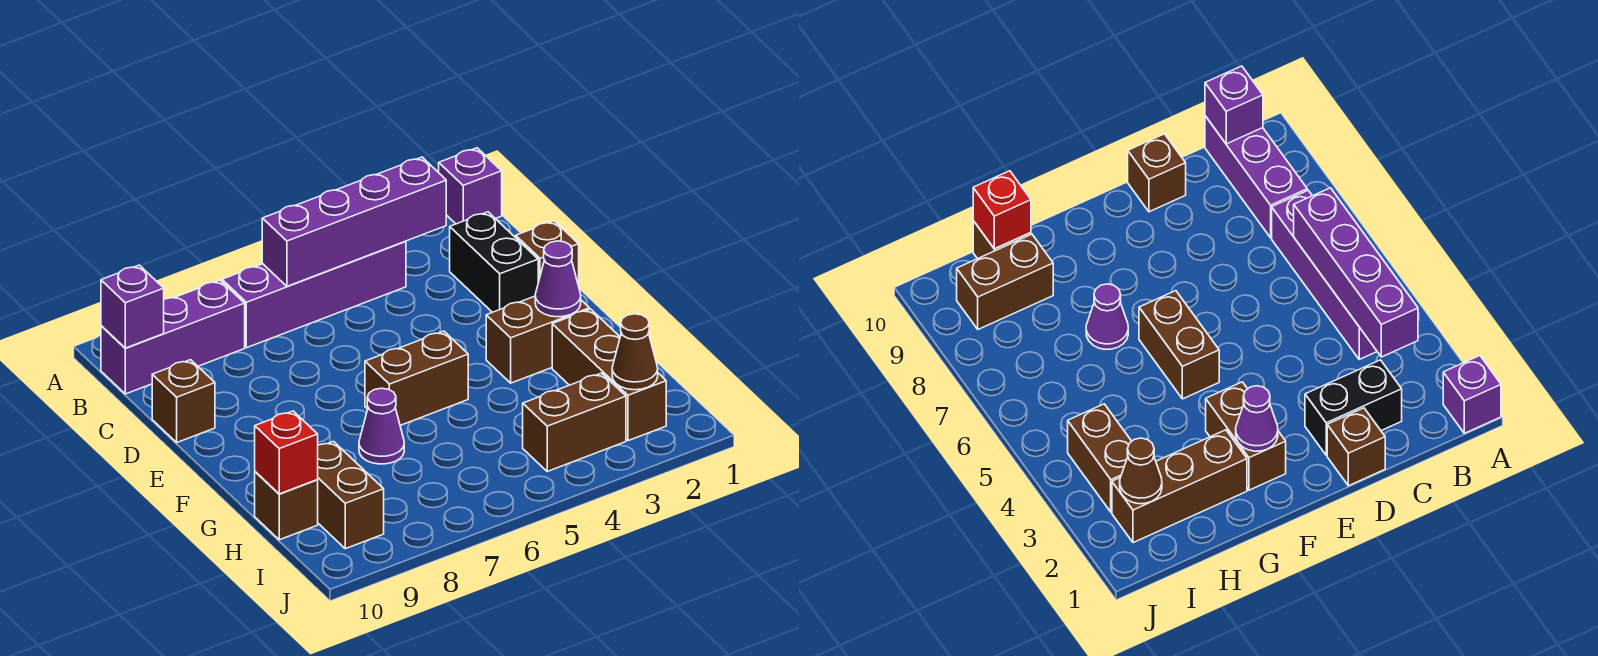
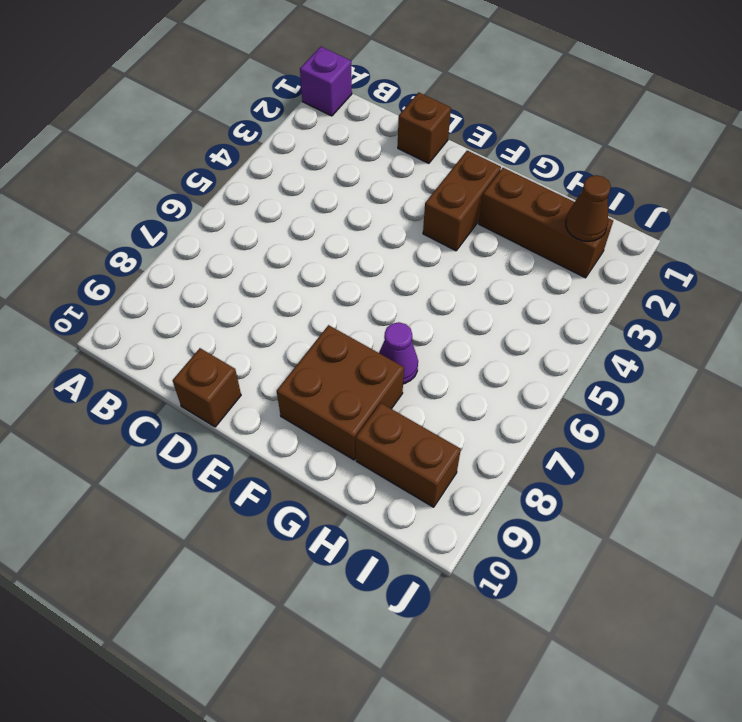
brown brick F8:G9 level 1 -> none
none -> purple brick B4:B7 level 1
none -> purple brick B8:B10 level 1
none -> black brick C2:D2 level 1

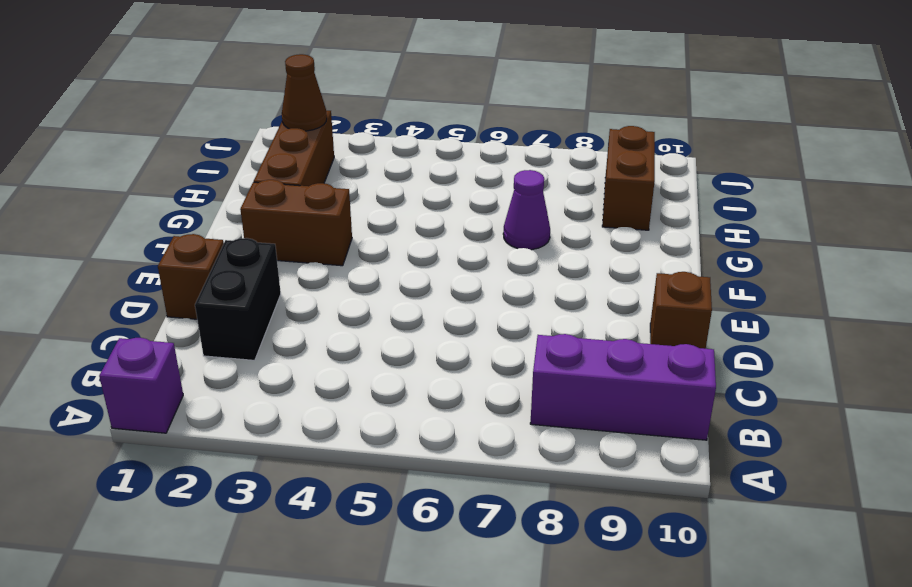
none -> purple brick B4:B7 level 1
none -> brown brick F5:F6 level 1
none -> brown brick H10 level 1

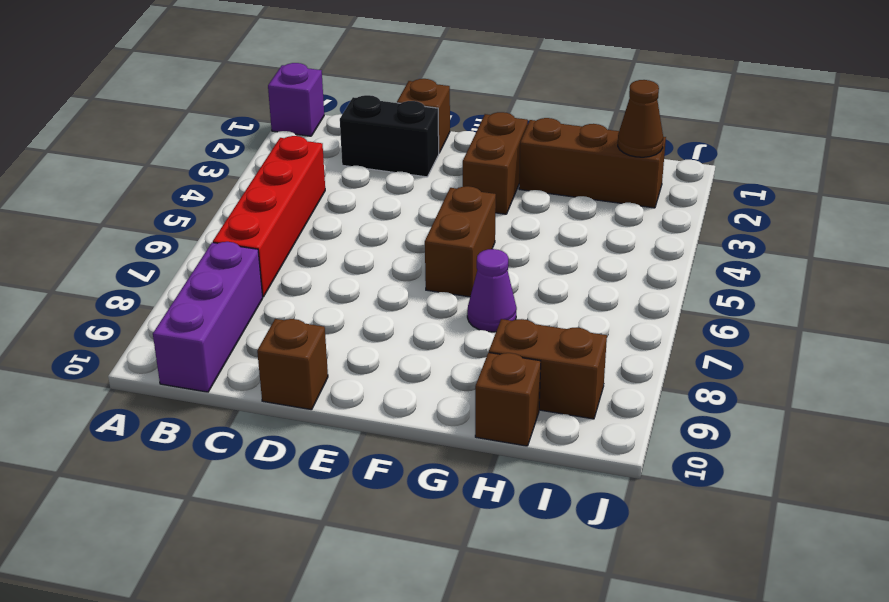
red brick B4:B7 level 1 -> purple brick B4:B7 level 1
none -> brown brick I3:I4 level 1
none -> purple brick B3:B6 level 2
none -> purple brick B10 level 2

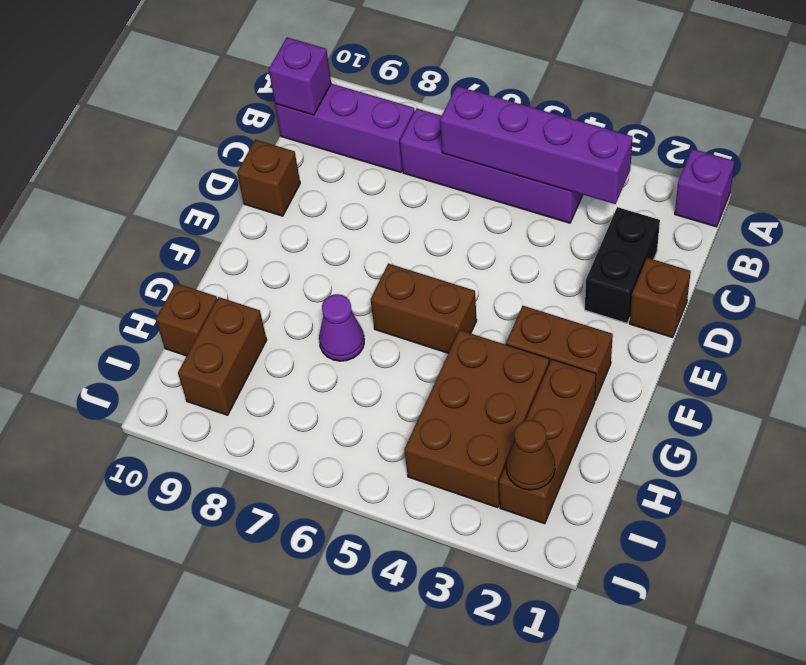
brown brick G3:I4 level 1 -> brown brick I3:I4 level 1
none -> purple cone F2 level 2
none -> red brick H10 level 2

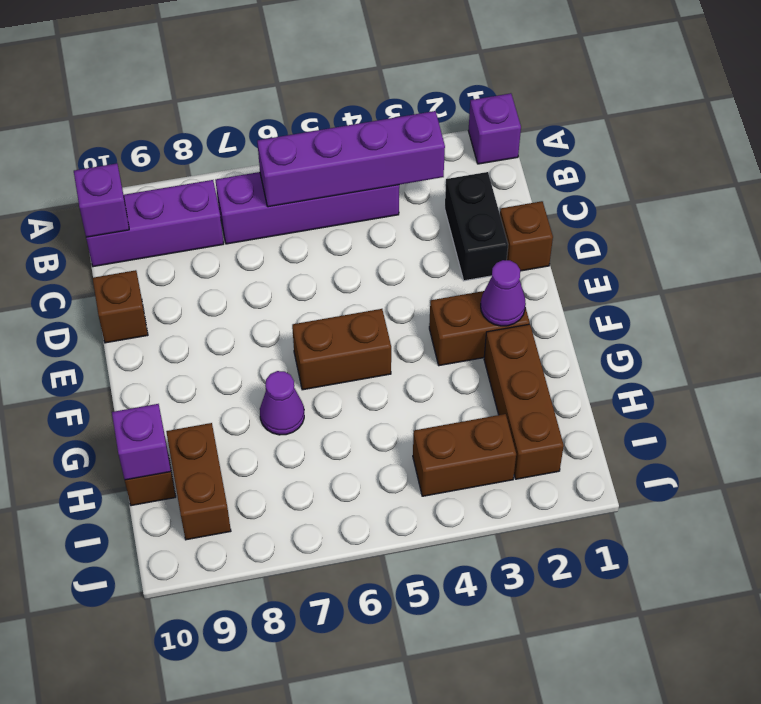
purple brick H10 level 2 -> red brick H10 level 2
none -> brown cone I2 level 2

